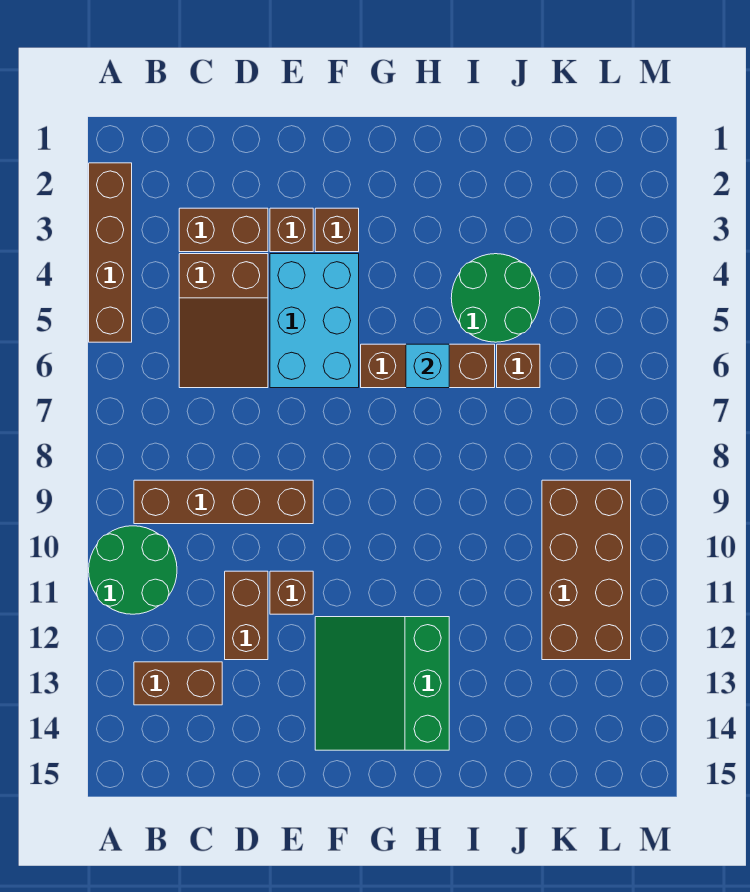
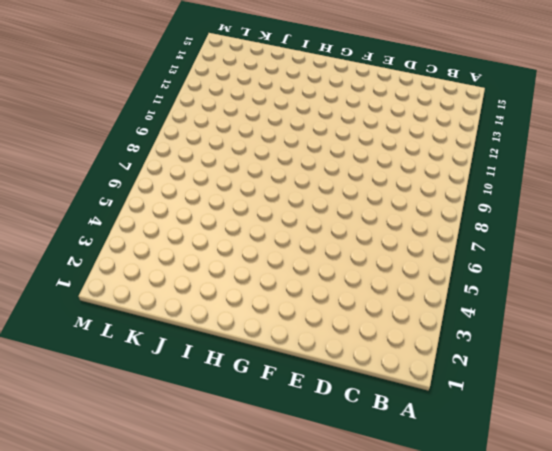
none -> brown brick A2:A5 level 1
none -> green round brick A10:B11 level 1
none -> brown brick B9:E9 level 1

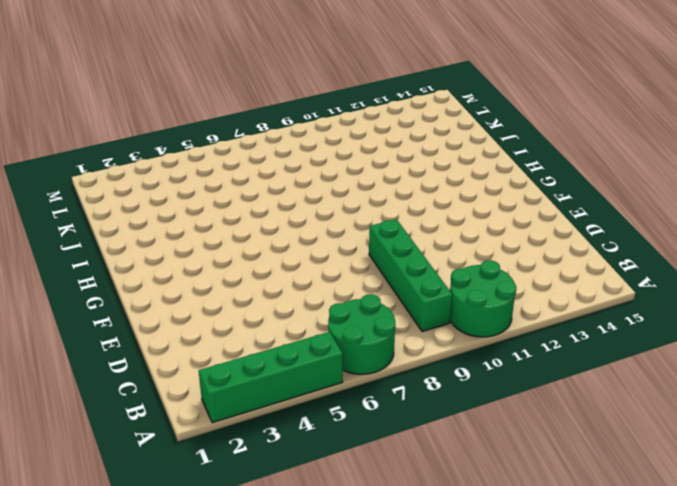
green brick A2:A5 level 1 -> brown brick A2:A5 level 1
green round brick A6:B7 level 1 -> green round brick I4:J5 level 1
green brick B9:E9 level 1 -> brown brick B9:E9 level 1
none -> brown brick B13:C13 level 1
none -> brown brick C3:D3 level 1
none -> brown slope C4:D6 level 1 top 4

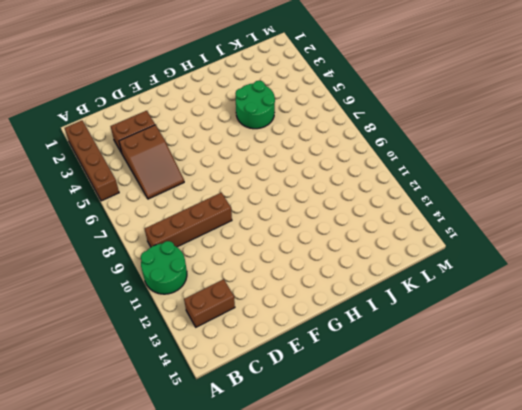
none -> brown brick D11:D12 level 1
none -> brown brick E3 level 1
none -> cyan brick E4:F6 level 1

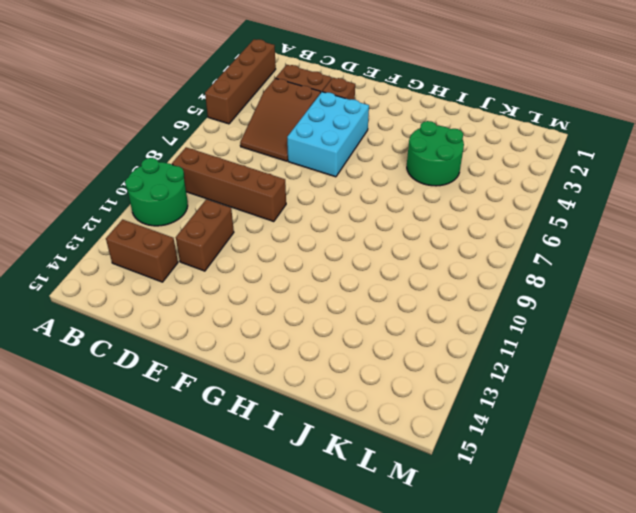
none -> brown brick E11 level 1
none -> brown brick F3 level 1
none -> green slope F12:H14 level 1 top H

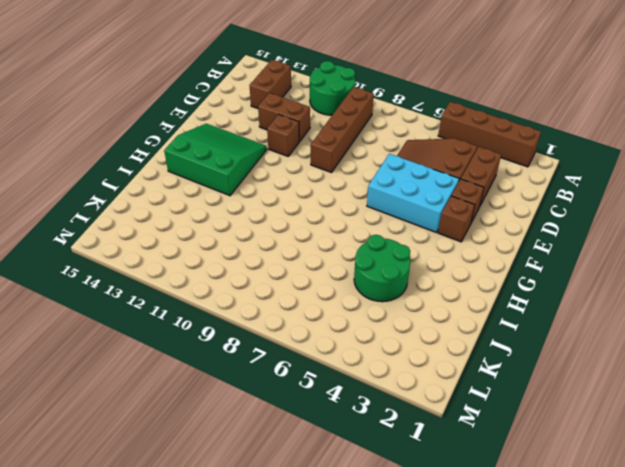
none -> brown brick G6:I6 level 1
none -> brown brick J6 level 1
none -> brown brick K9:L12 level 1

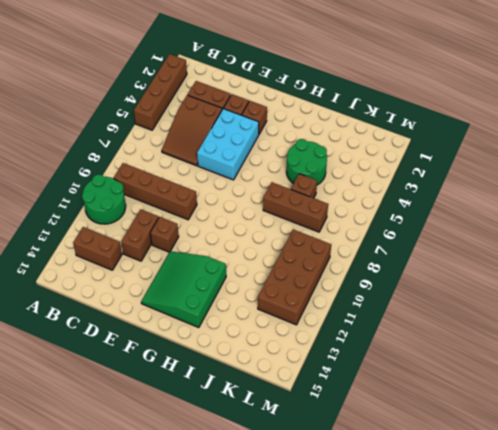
brown brick I7:K7 level 1 -> brown brick G6:I6 level 1
none -> cyan brick H6 level 2

